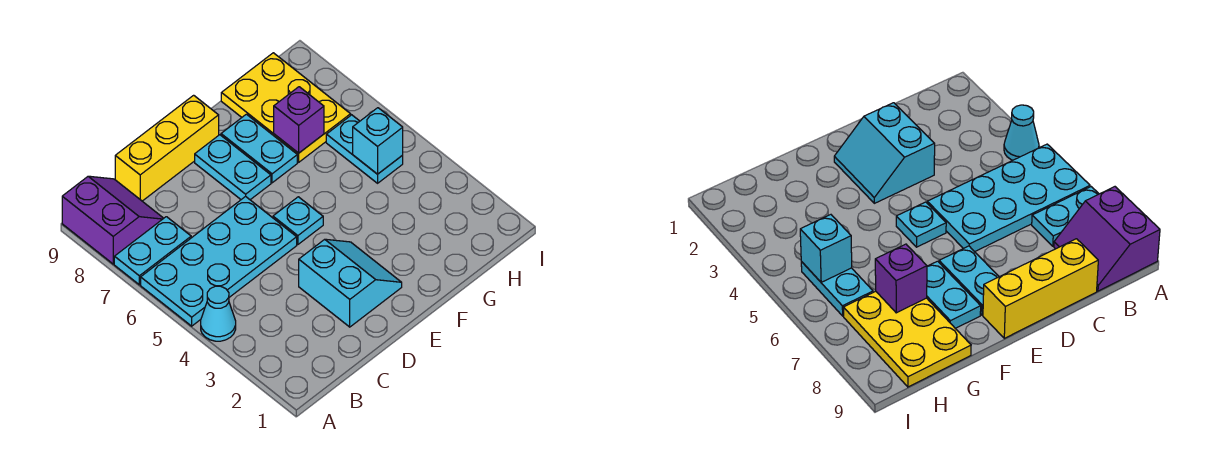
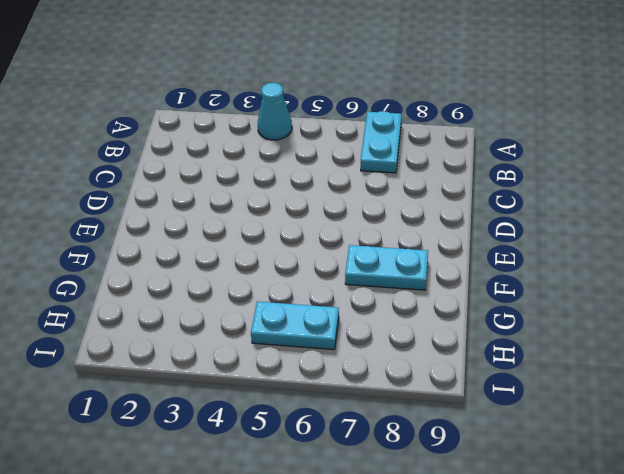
none -> cyan plate A5:D6 level 1
none -> purple slope A8:B9 level 1 top A
none -> yellow brick C9:E9 level 1

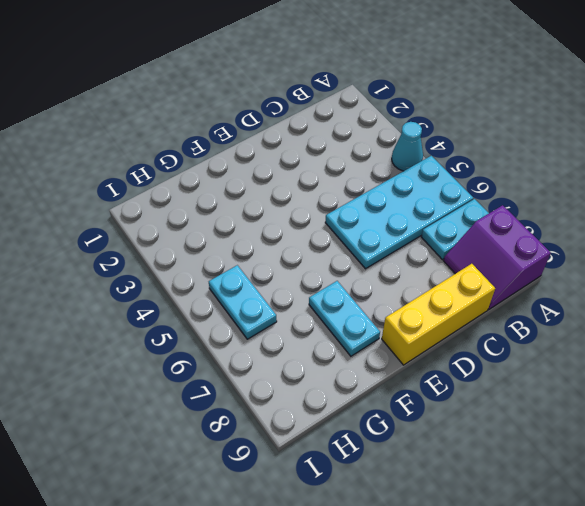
none -> cyan slope D2:E3 level 1 top D
none -> cyan plate E5 level 1
none -> cyan plate E7:E8 level 1

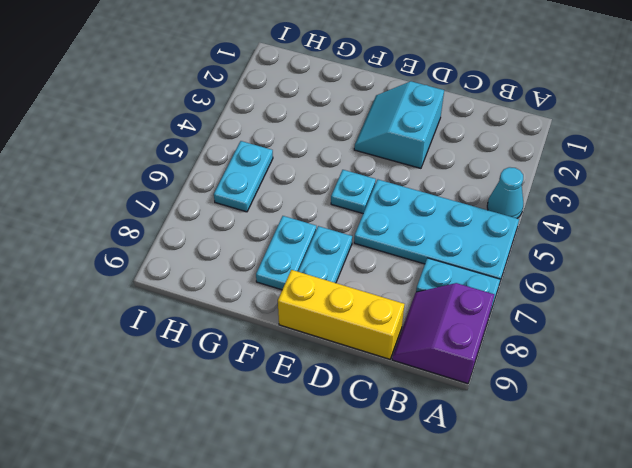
none -> yellow plate G7:H9 level 1
none -> purple brick G7 level 2
none -> cyan brick H5 level 2

